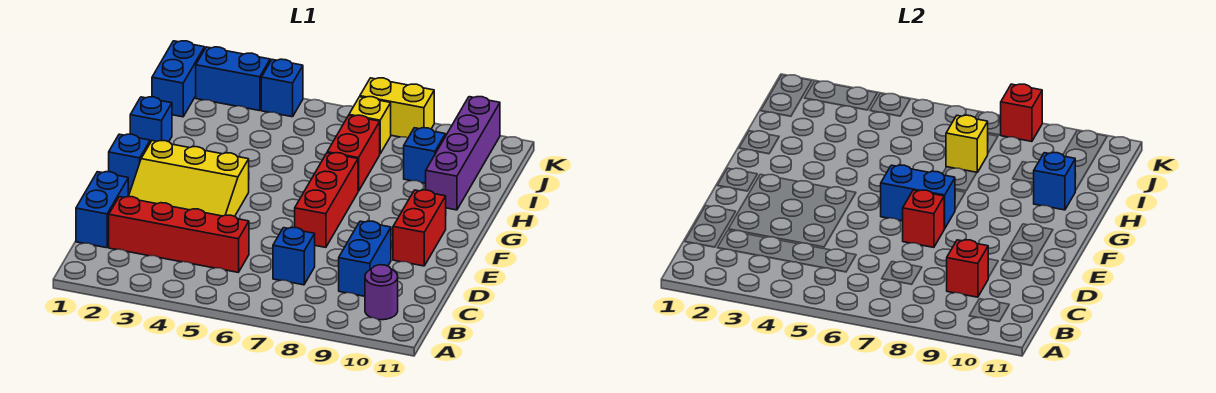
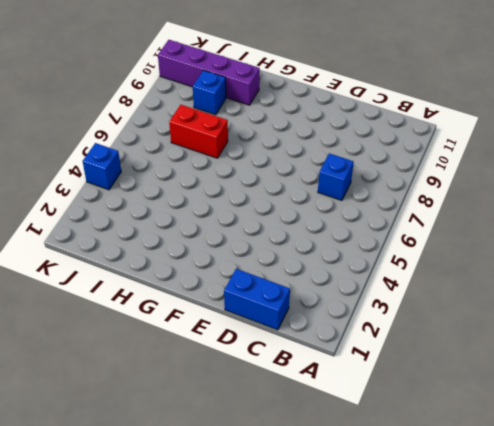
none -> purple round brick B10 level 1
none -> red brick C2:C5 level 1
none -> blue brick C9:D9 level 1

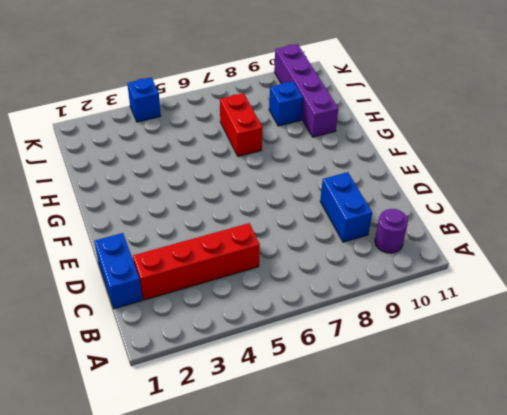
none -> blue brick C7 level 1
none -> yellow slope D2:F4 level 1 top F
none -> red brick E7:G7 level 1

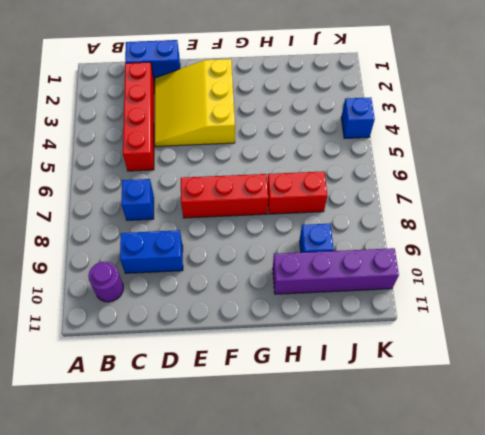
none -> red brick E10:F10 level 1
none -> blue brick F1 level 1
none -> blue brick H1 level 1

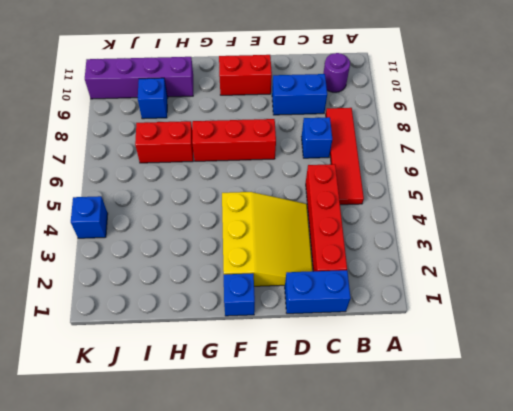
red tile B5:B8 level 1 -> none
none -> blue brick H1 level 1
none -> blue brick J1:K1 level 1
none -> yellow brick J7 level 1

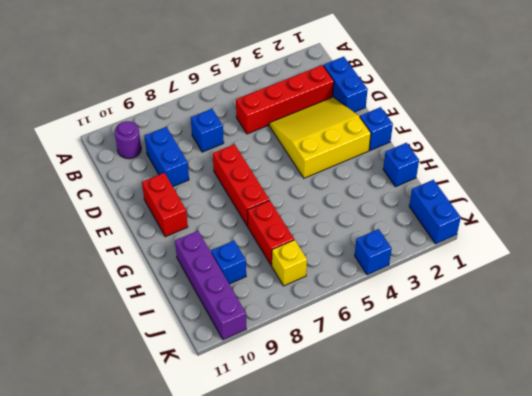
none -> blue brick K2:K3 level 1
none -> yellow brick K7:K8 level 1
none -> red brick C9 level 2

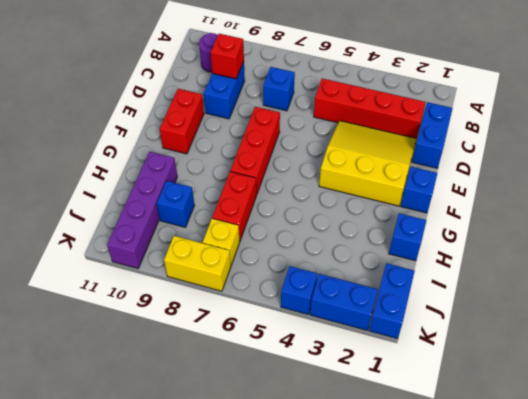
none -> red brick E7 level 2
none -> blue brick F6:F7 level 2
none -> blue brick H10 level 2

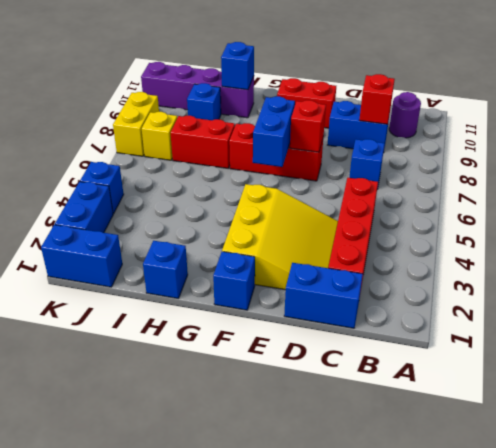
none -> yellow brick I7 level 2
none -> red brick K8 level 2

